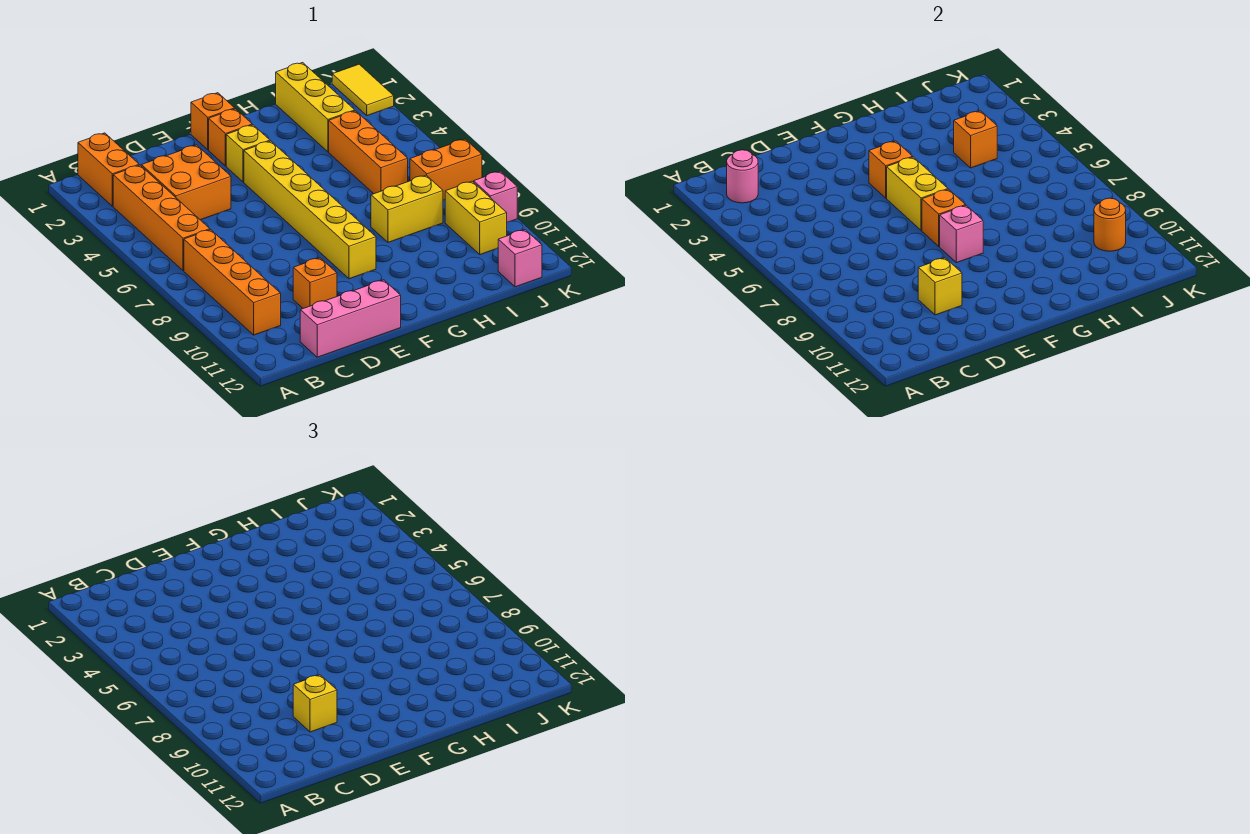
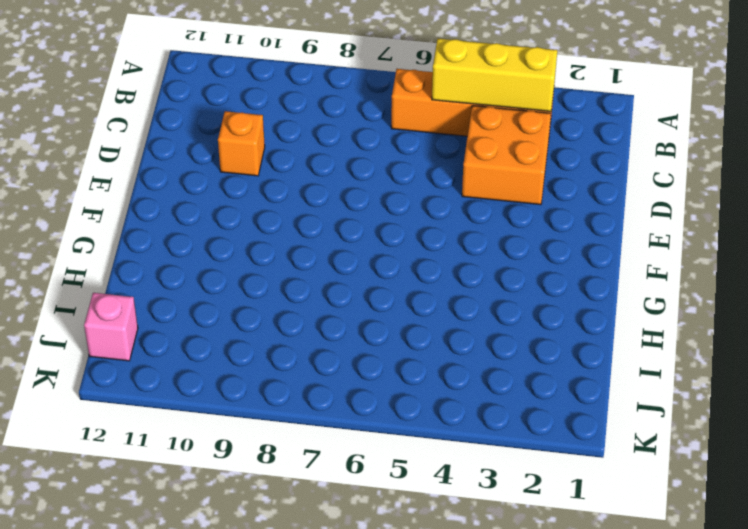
yellow brick B3:B5 level 2 -> yellow brick I1:I3 level 1
none -> orange brick B1:B2 level 1
none -> orange brick B7:B10 level 1
none -> pink brick C12:E12 level 1

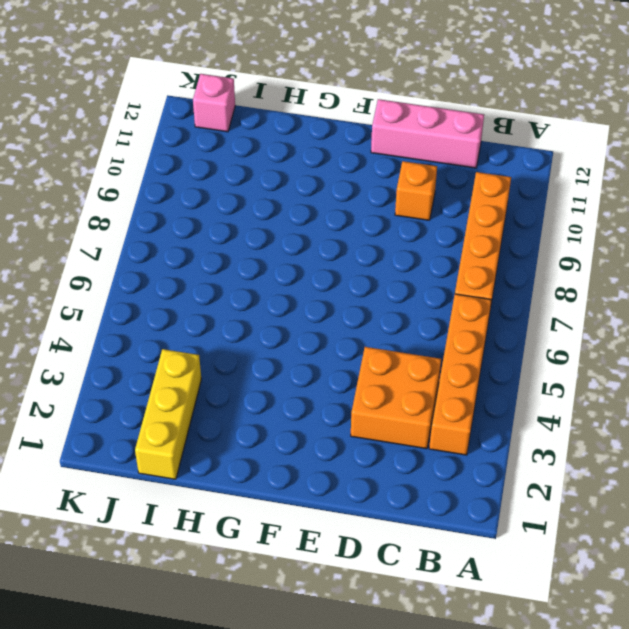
none -> orange brick B1:B2 level 1
none -> orange brick F1 level 1
none -> orange brick F2 level 1

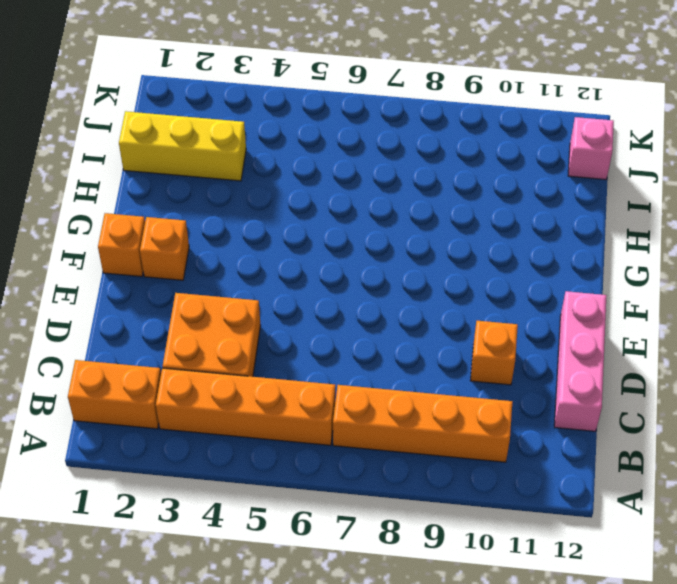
none -> yellow brick F3 level 1
none -> yellow brick F4:F9 level 1
none -> yellow brick H8:I8 level 1

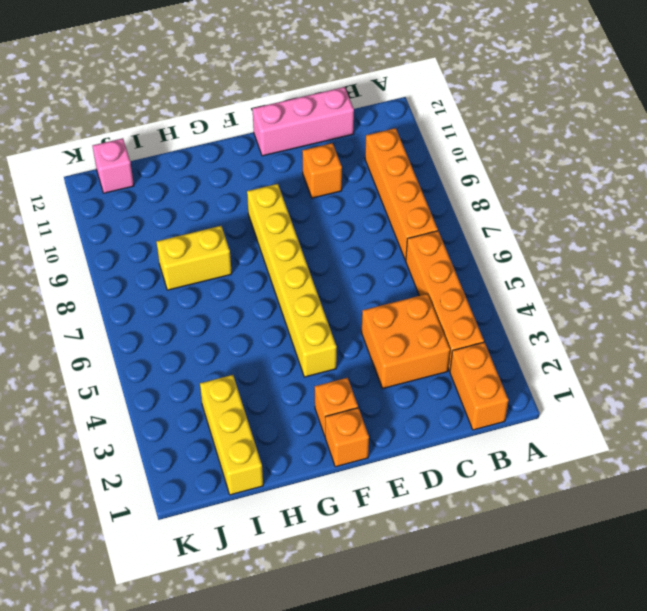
none -> yellow brick F3 level 1
none -> orange brick I4:I6 level 1
none -> orange brick J7:K7 level 1

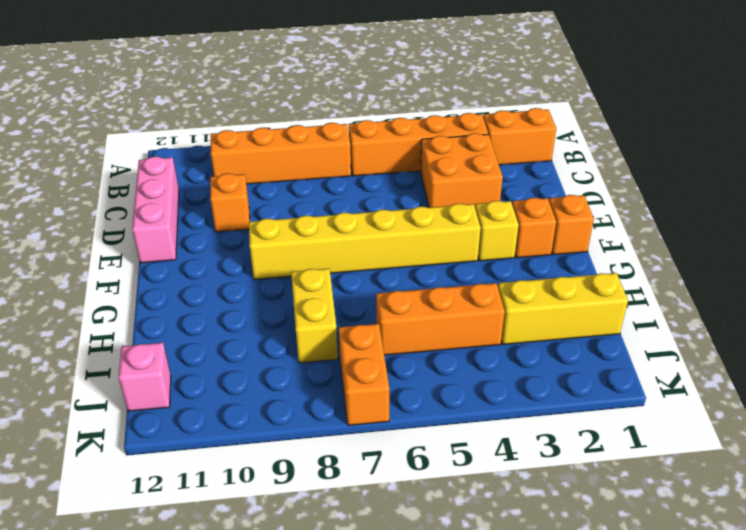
none -> yellow brick J9:J10 level 1
none -> yellow tile K1:K2 level 1
none -> pink brick K9 level 1

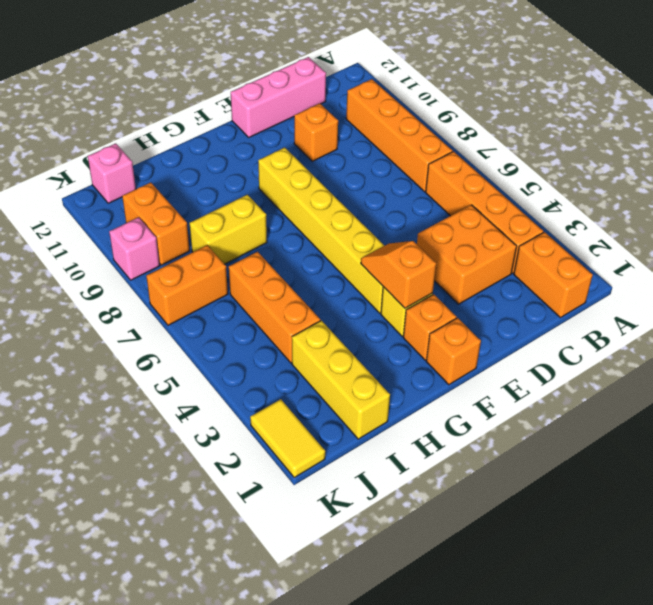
orange slope F3:F4 level 2 top 3 -> orange brick F4 level 2
orange brick J9:J10 level 1 -> yellow brick J9:J10 level 1
none -> pink round brick B2 level 2
none -> yellow brick D10 level 2
none -> yellow brick F5:F6 level 2

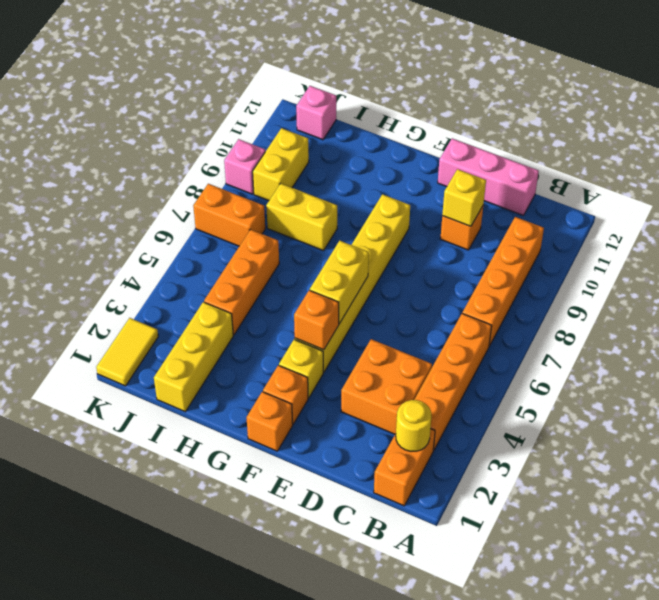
yellow round brick B2 level 2 -> pink round brick B2 level 2
none -> orange brick F7 level 2
none -> pink brick F8 level 2
none -> orange brick I4 level 2

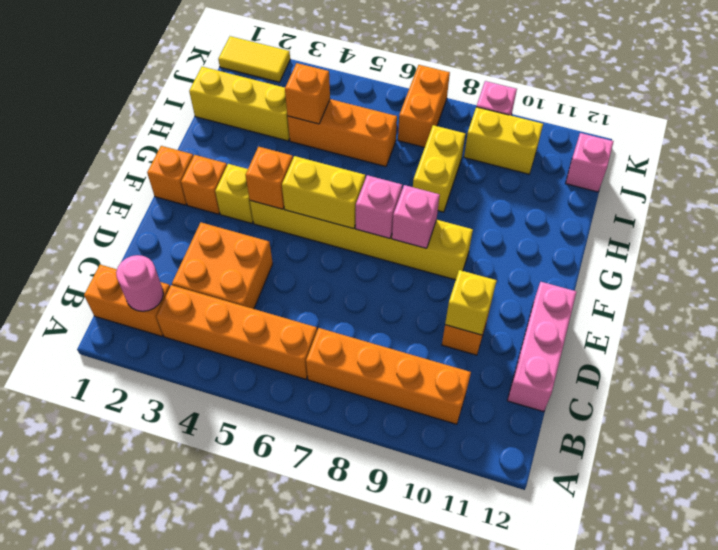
pink brick F7 level 2 -> orange brick F7 level 2
none -> orange round brick J10 level 2
none -> yellow brick D10 level 3

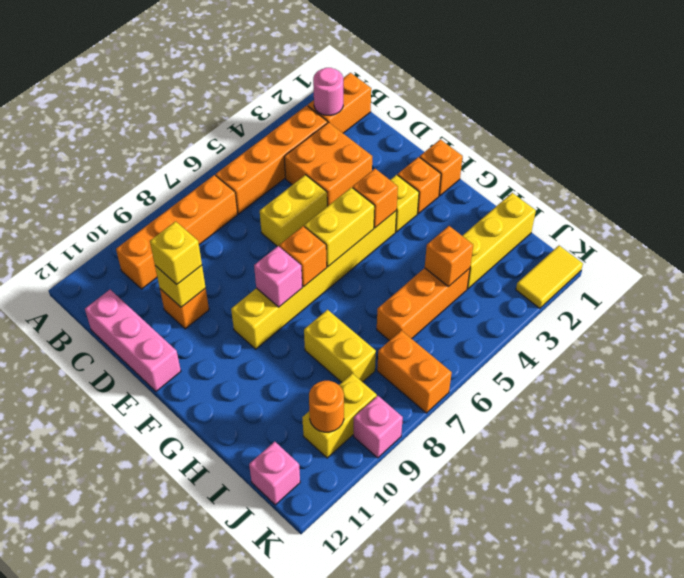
yellow brick D5:D6 level 1 -> none

